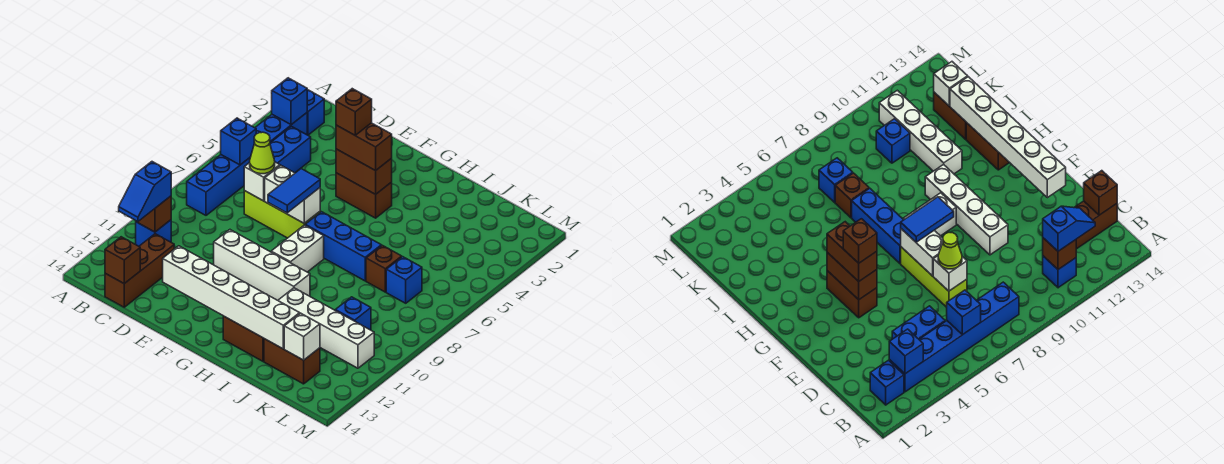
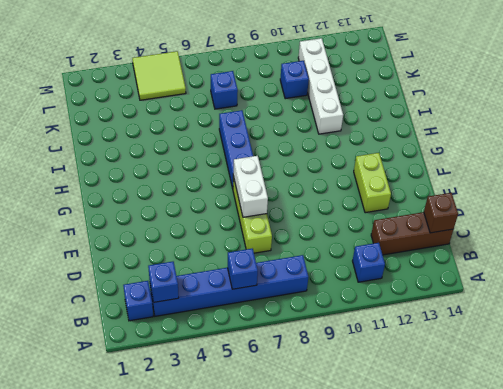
lime brick E12:F12 level 1 -> none
lime tile L4:M5 level 1 -> none
none -> blue brick C4:C5 level 1
none -> white brick E10:H10 level 1
none -> brown brick F4:G4 level 1
none -> white brick G8:G9 level 1

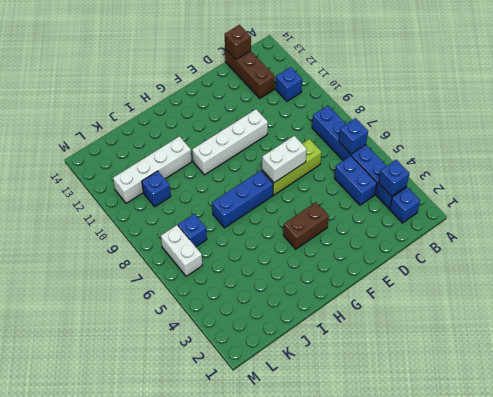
white brick L6:L7 level 1 -> white brick G8:G9 level 1
none -> brown brick H13:I13 level 1
none -> brown brick J7 level 1
none -> brown brick J13:K13 level 1
none -> brown brick B11 level 2

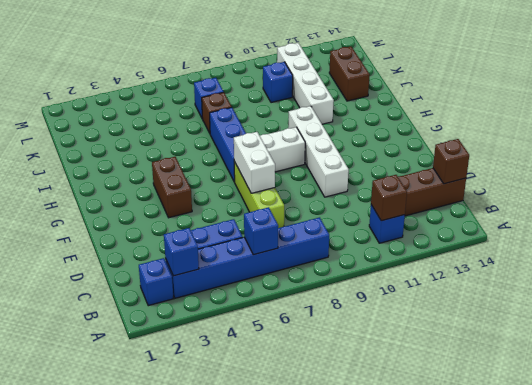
none -> brown brick H13:I13 level 1
none -> white brick D7 level 2
none -> white brick E13:J13 level 2
none -> brown brick F4:G4 level 2

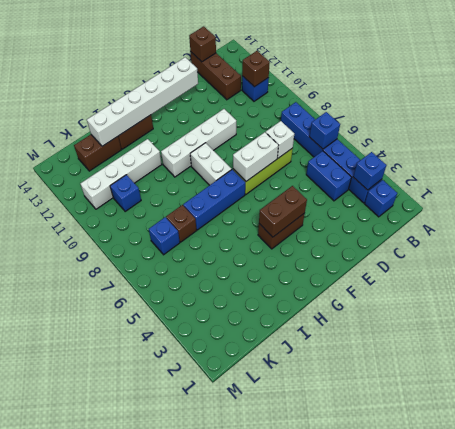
none -> white brick K13 level 2
none -> blue slope B11:B12 level 3 top 11
none -> lime cone D7 level 3
none -> brown brick F4:G4 level 3

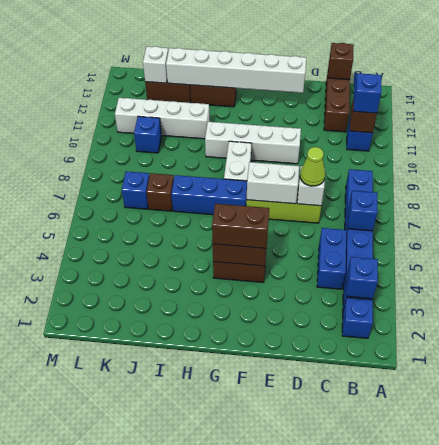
none -> blue tile F7:F8 level 3
none -> brown brick F4 level 4

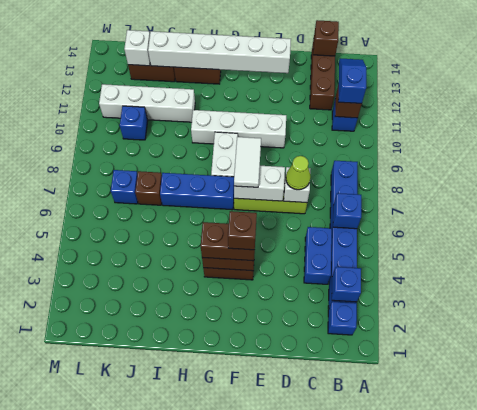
white tile F7:F8 level 3 -> blue tile F7:F8 level 3

